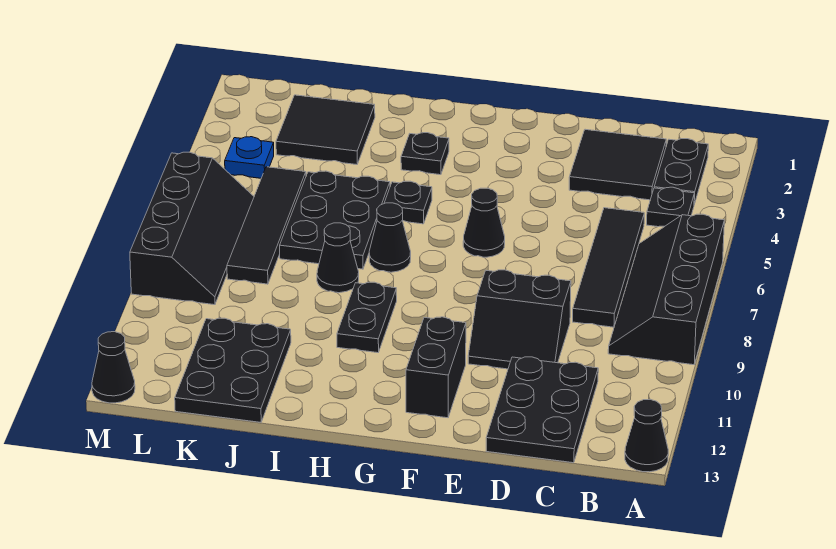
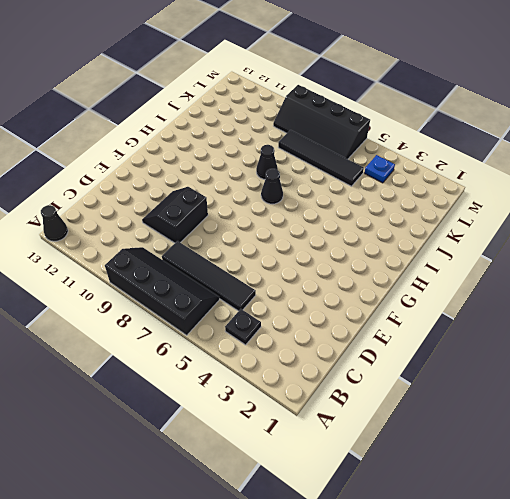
none -> black plate B2:B3 level 1
none -> black tile C2:D3 level 1
none -> black plate C11:D13 level 1

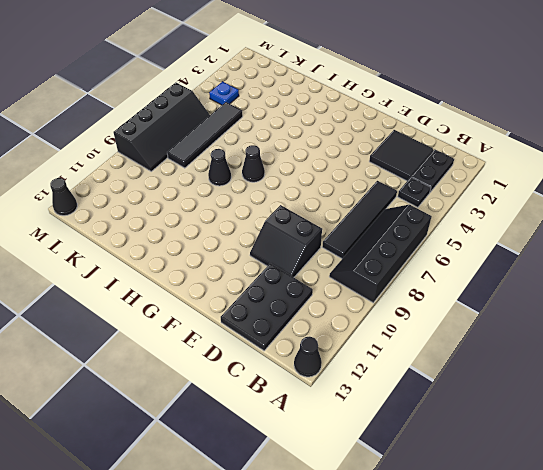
none -> black cone F6 level 1
none -> black brick F11:F12 level 1
none -> black plate H3 level 1

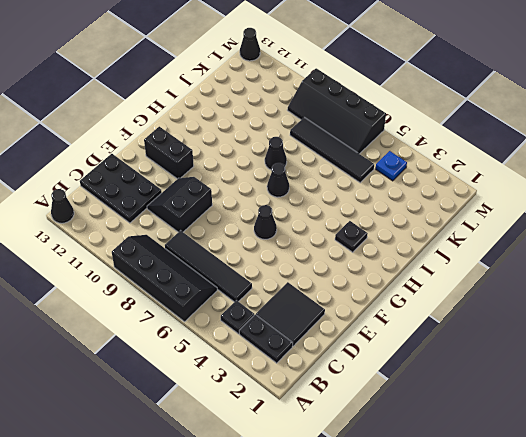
none -> black plate H5 level 1
none -> black plate H9:H10 level 1
none -> black plate I5:J7 level 1

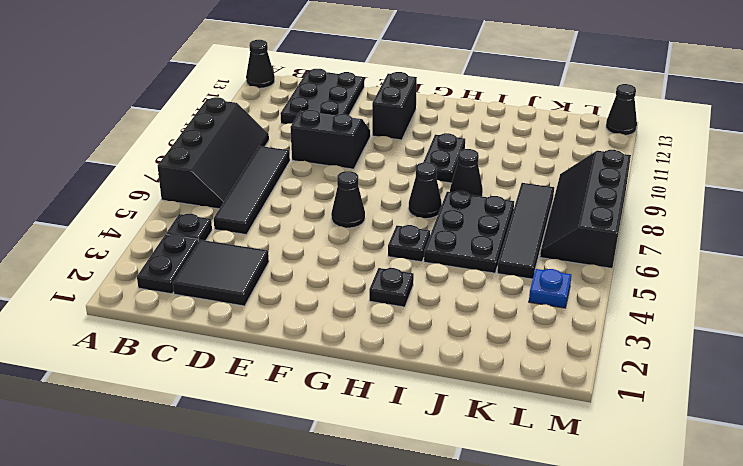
none -> black tile J2:K3 level 1
none -> black plate J11:K13 level 1

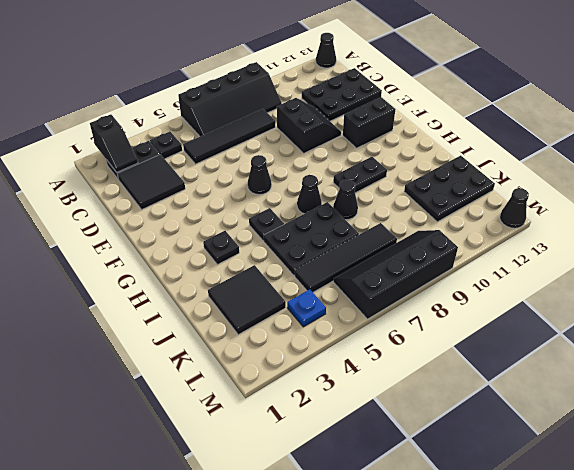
black slope A2:B2 level 2 top A -> none

